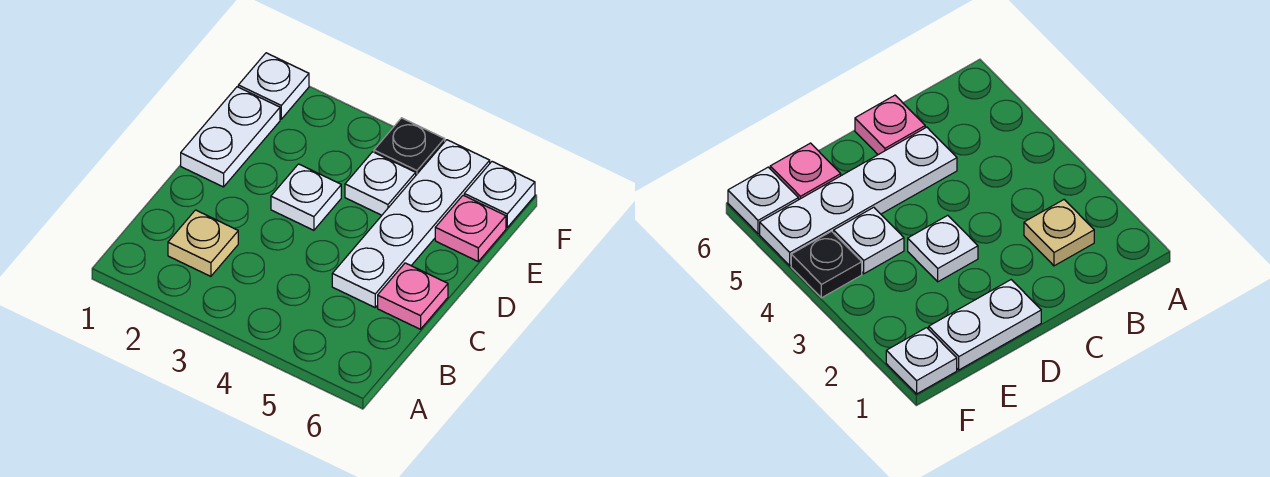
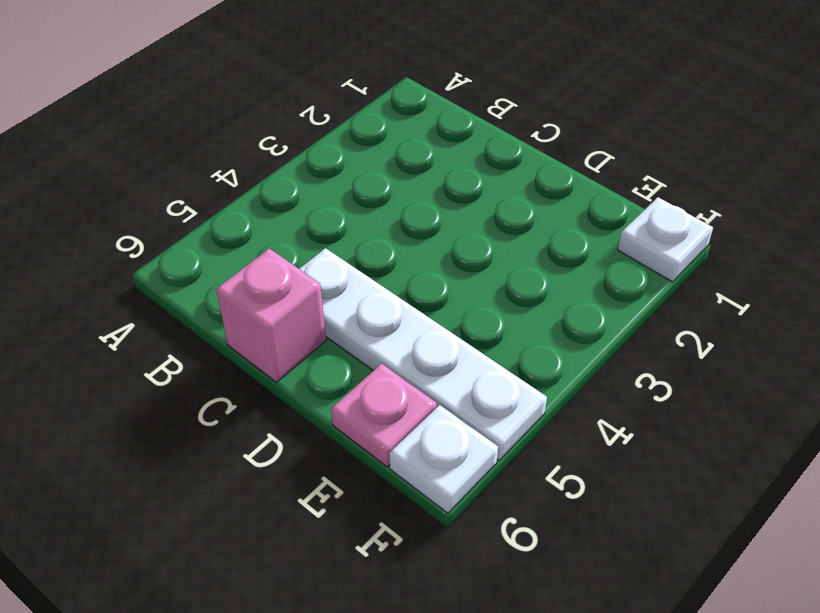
pink brick C6 level 1 -> pink plate C6 level 1
none -> tan plate B2 level 1
none -> white plate D1:E1 level 1

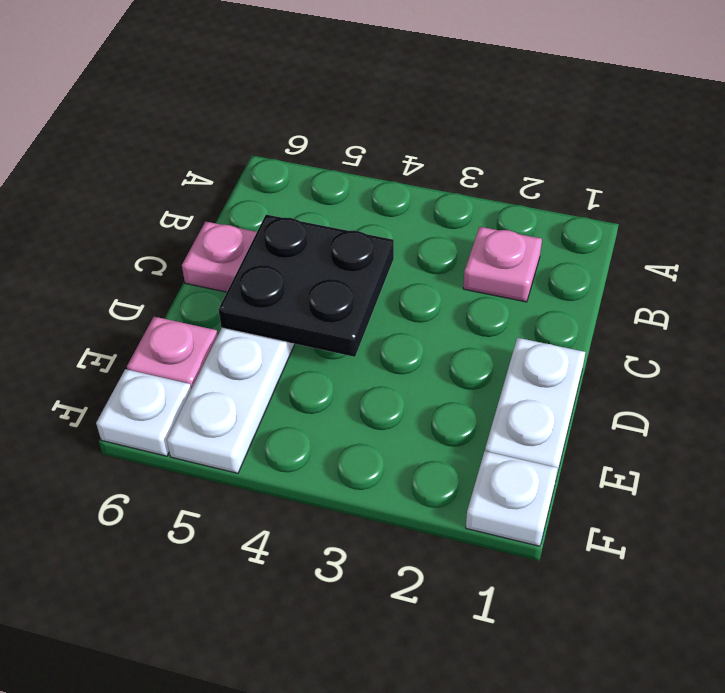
pink plate B2 level 1 -> tan plate B2 level 1
black plate C4:D5 level 2 -> none
none -> white plate D3 level 1
none -> white plate E4 level 1

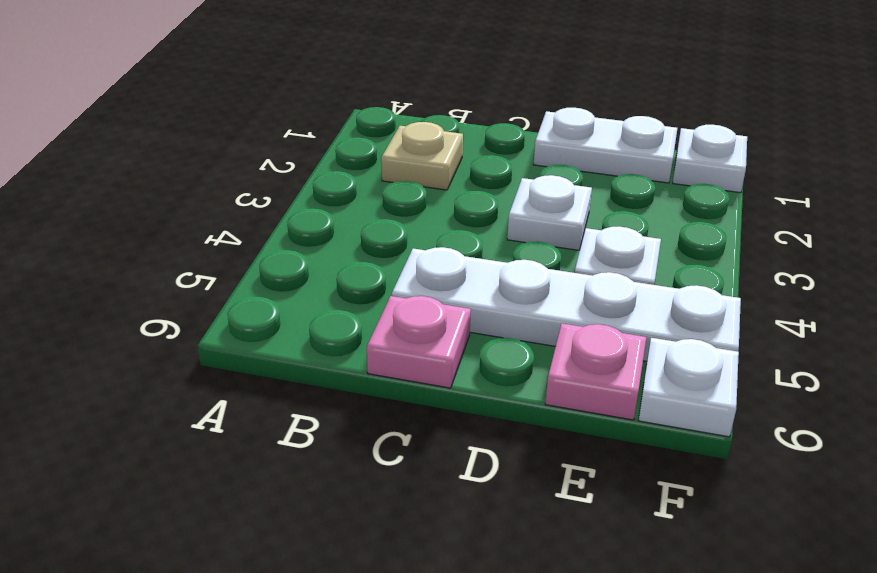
none -> black plate F4 level 1

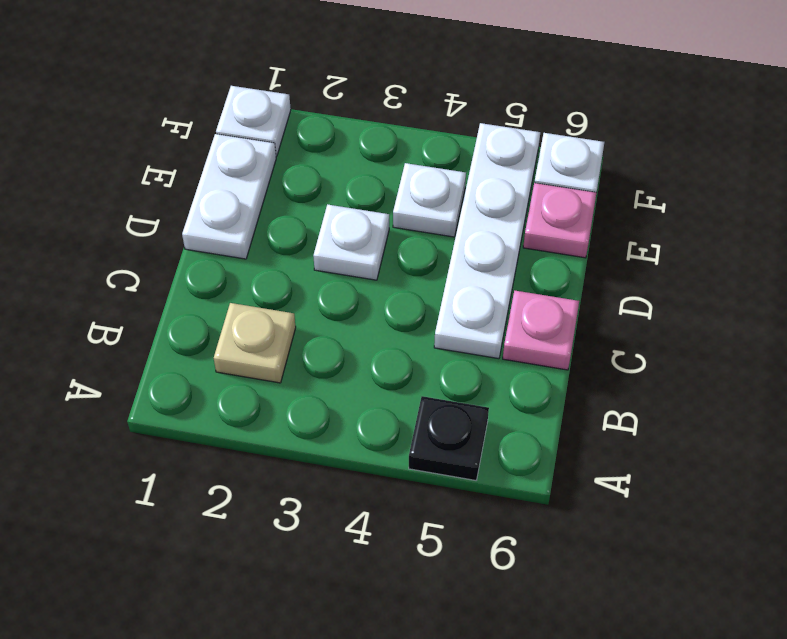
black plate A5 level 1 -> black plate F4 level 1

